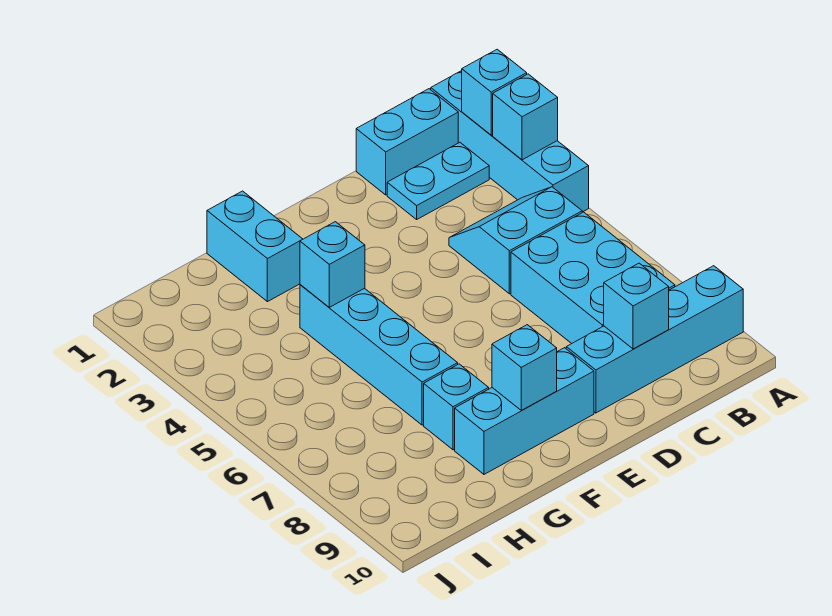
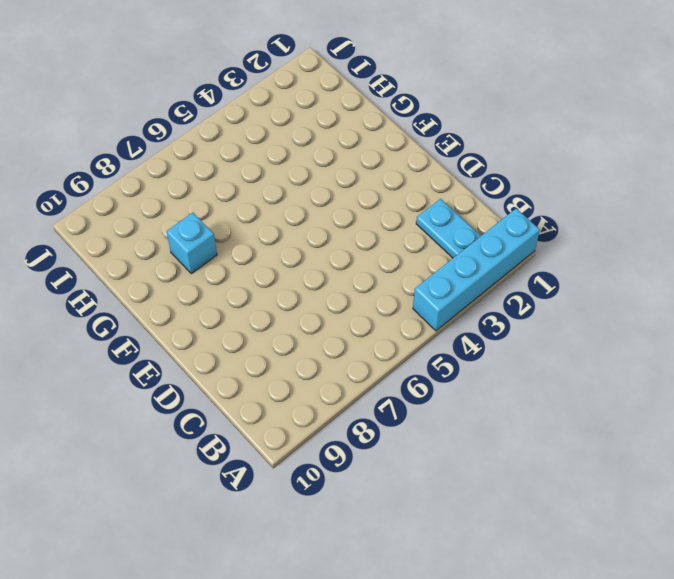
none -> cyan brick A9:D9 level 1
none -> cyan brick B1:C1 level 1
none -> cyan slope B4:C5 level 1 top 5

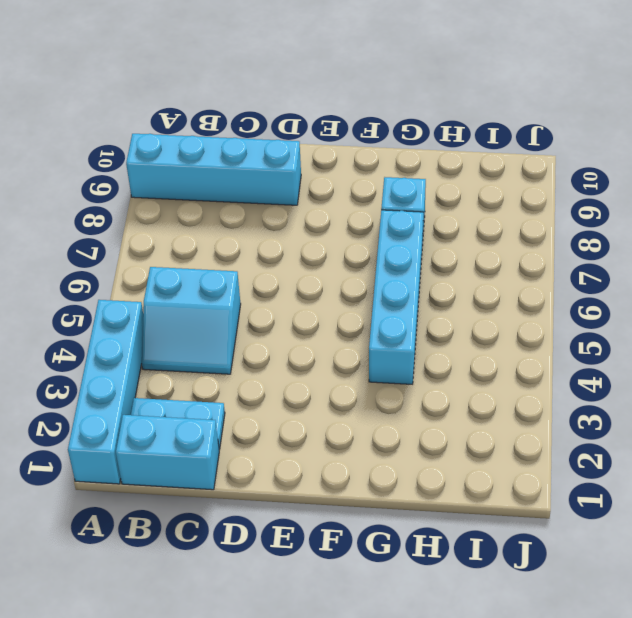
none -> cyan brick B6:C8 level 1
none -> cyan brick E9:G9 level 1
none -> cyan brick G1:G2 level 1

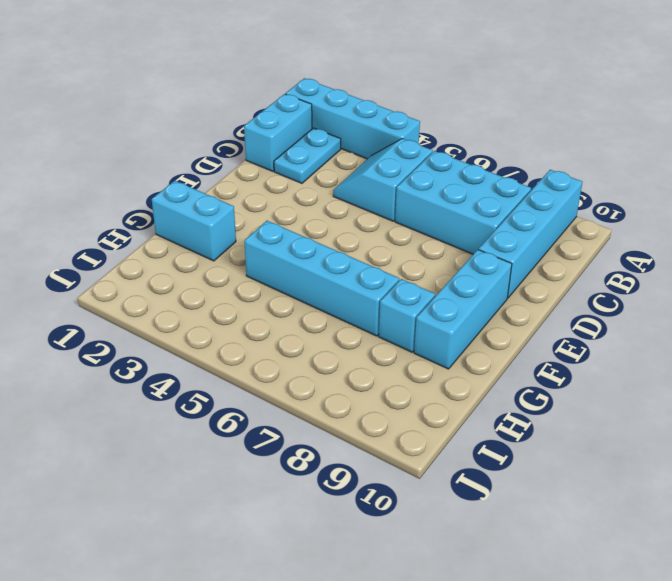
none -> cyan brick A2 level 2
none -> cyan brick A3 level 2
none -> cyan brick C9 level 2

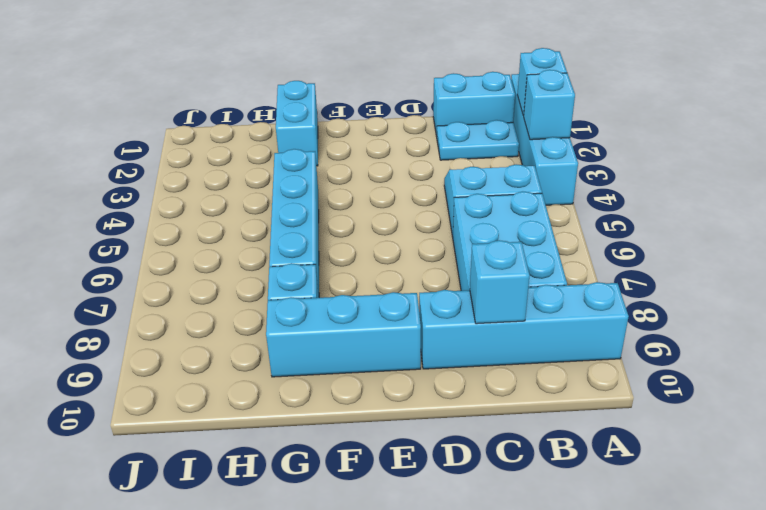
none -> cyan brick F9 level 2
none -> cyan brick G4 level 2

